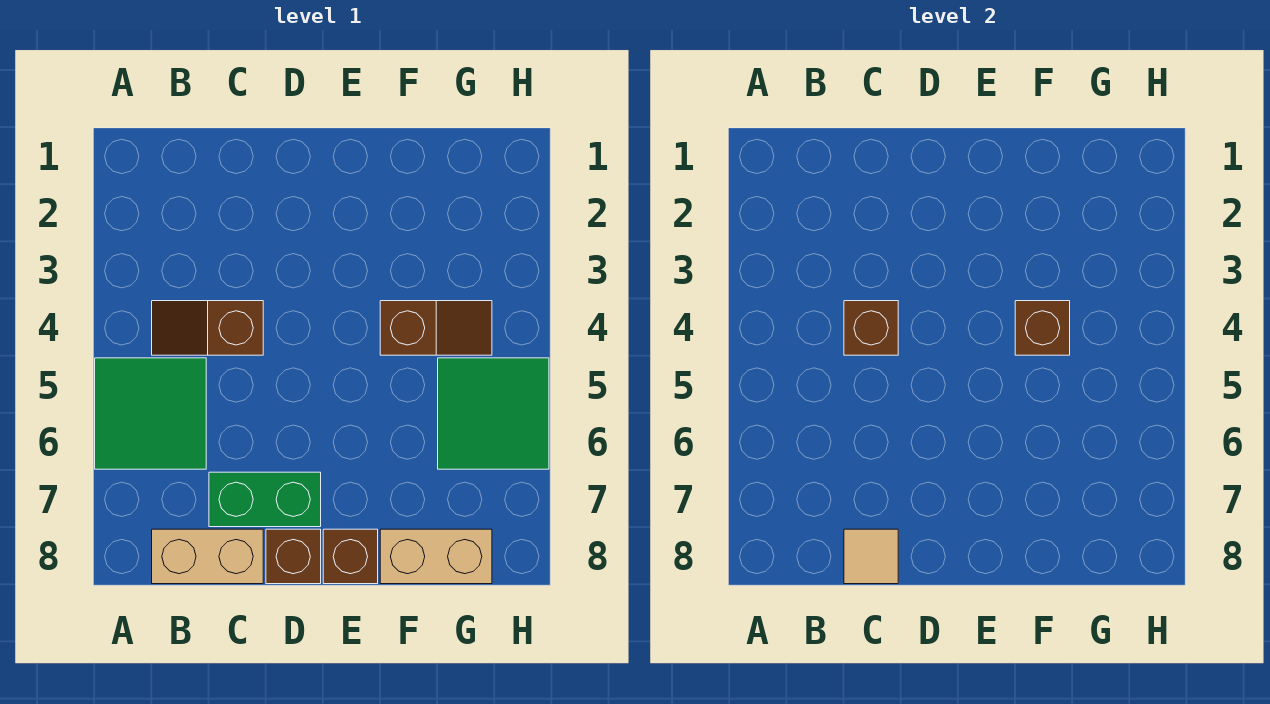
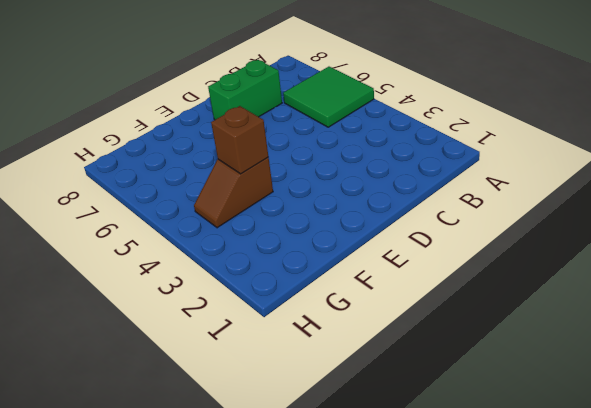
none -> brown slope B4:C4 level 1 top C
none -> tan brick B8:C8 level 1
none -> brown brick D8 level 1

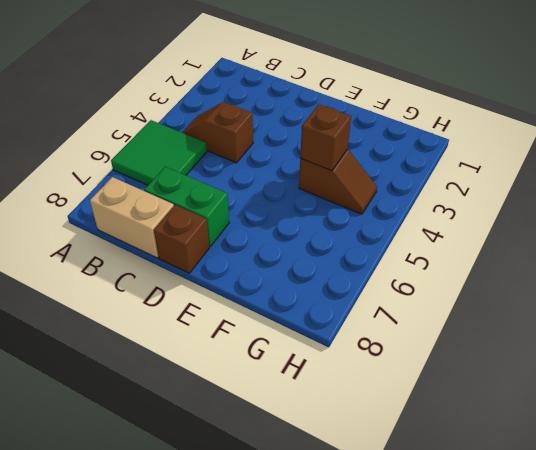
none -> brown brick E8 level 1
none -> tan brick F8:G8 level 1
none -> green tile G5:H6 level 1

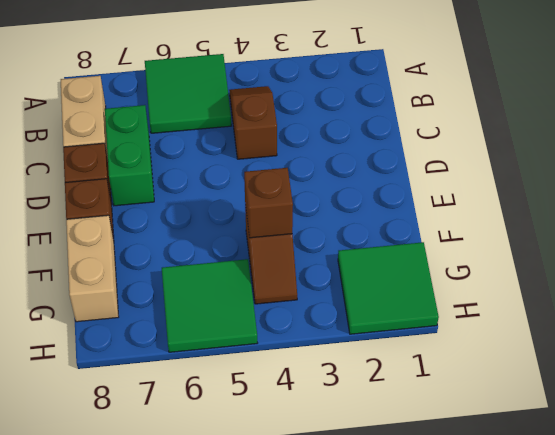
green tile G1:H2 level 1 -> none
none -> brown brick C4 level 2
none -> tan tile C8 level 2

